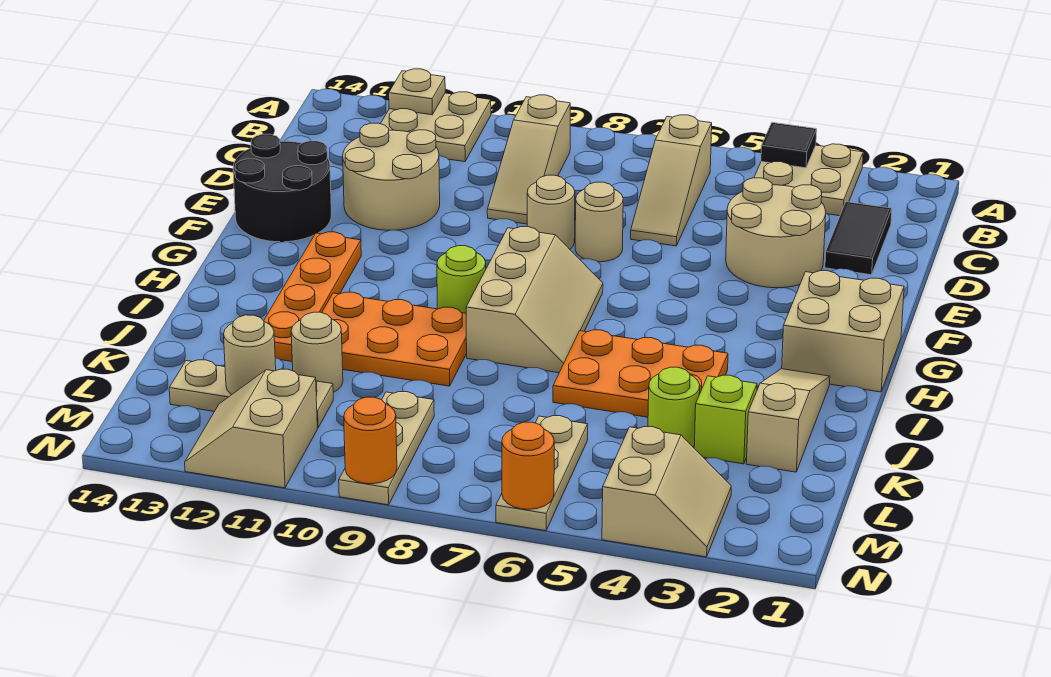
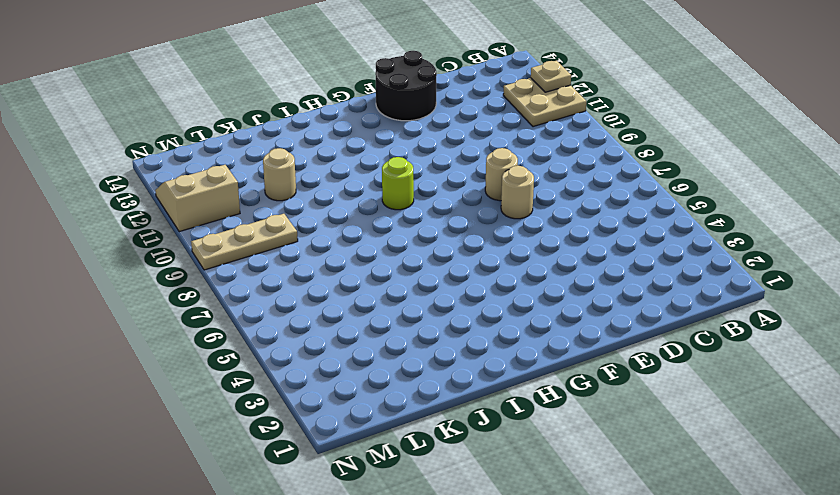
none -> tan plate A3:B4 level 1
none -> tan slope B6:D6 level 1 top B
none -> tan slope B9:D9 level 1 top B
none -> black tile C2:D2 level 1

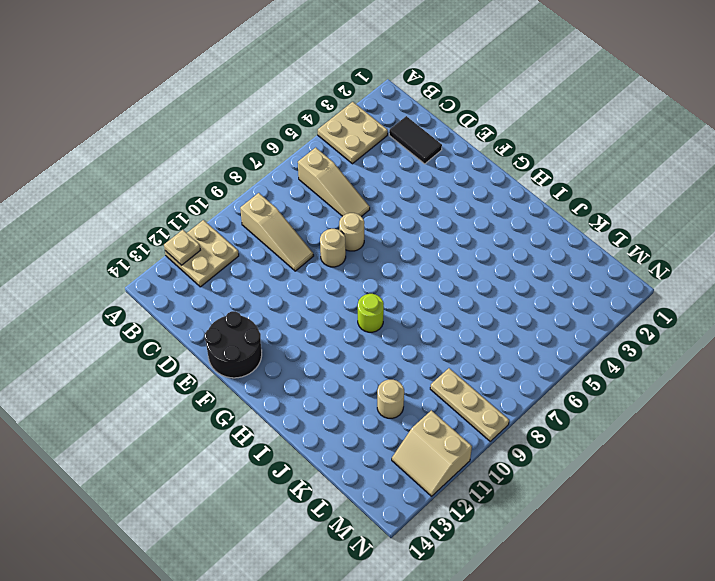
none -> tan round brick D3:E4 level 1
none -> tan round brick D11:E12 level 1
none -> tan brick G1:H2 level 1
none -> tan slope G7:I8 level 1 top 8

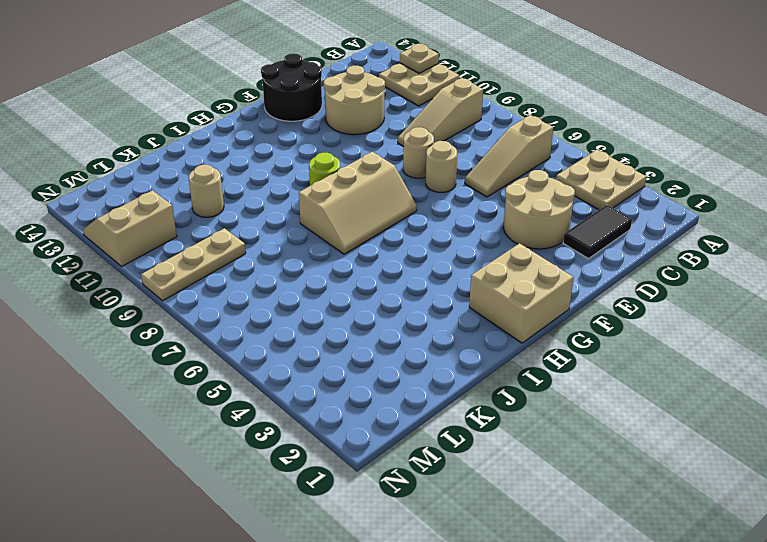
none -> orange plate G12:J12 level 1
none -> tan slope I2:K2 level 1 top K
none -> orange plate I4:J6 level 1
none -> orange plate I9:J11 level 1

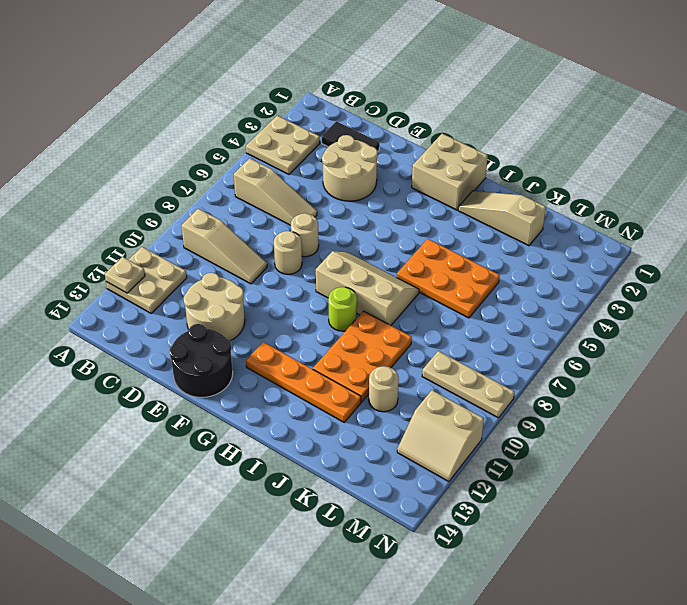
orange plate I5:K6 level 1 -> orange plate I4:J6 level 1
none -> lime brick K3 level 1
none -> lime round brick K4 level 1
none -> tan plate L6:N6 level 1
none -> tan plate L11:L13 level 1

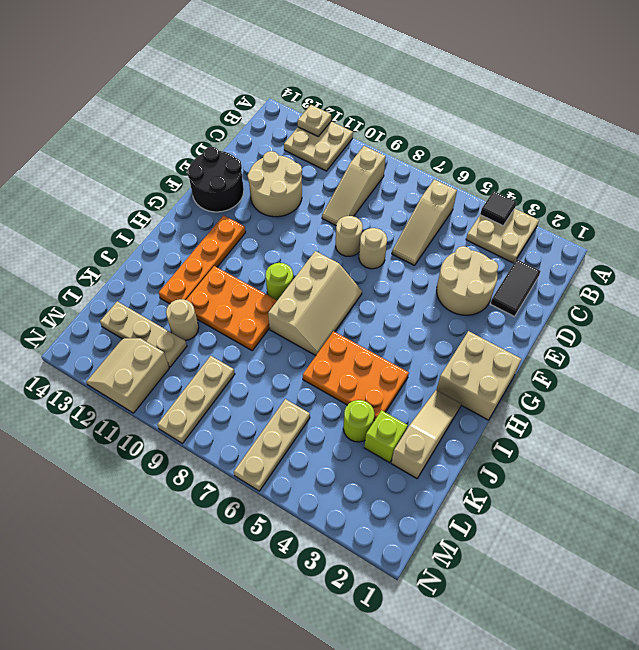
none -> tan slope M3:N4 level 1 top 4
none -> tan round brick L12 level 2
none -> orange round brick N6 level 2
none -> orange round brick N9 level 2

